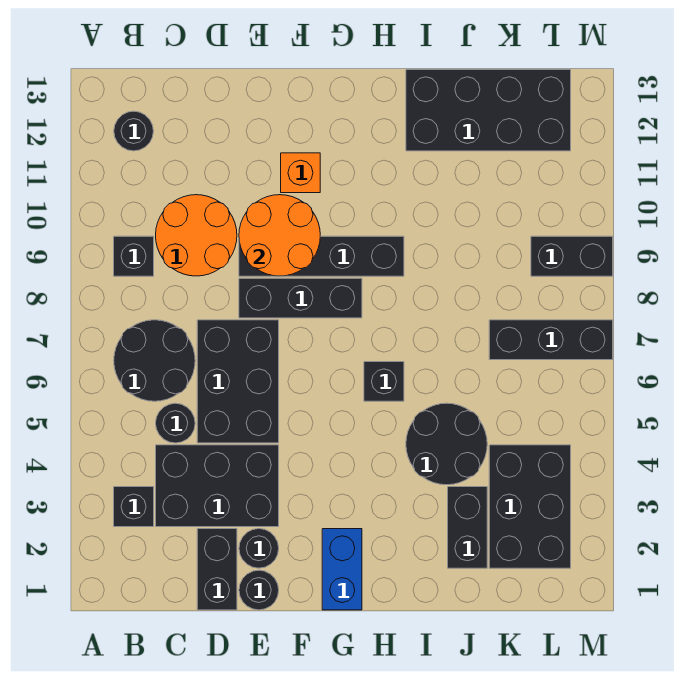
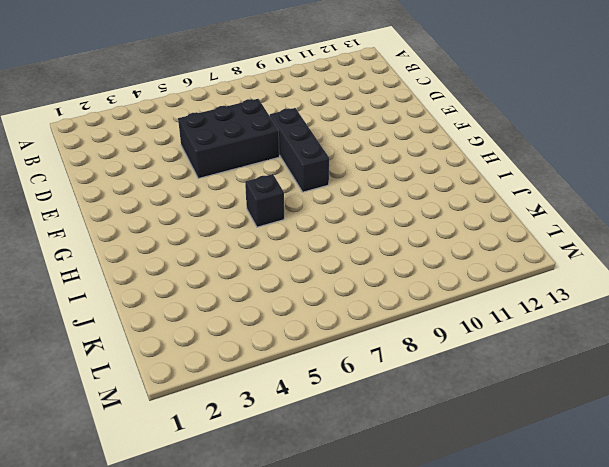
none -> black brick B3 level 1
none -> black round brick B6:C7 level 1
none -> black brick B9 level 1

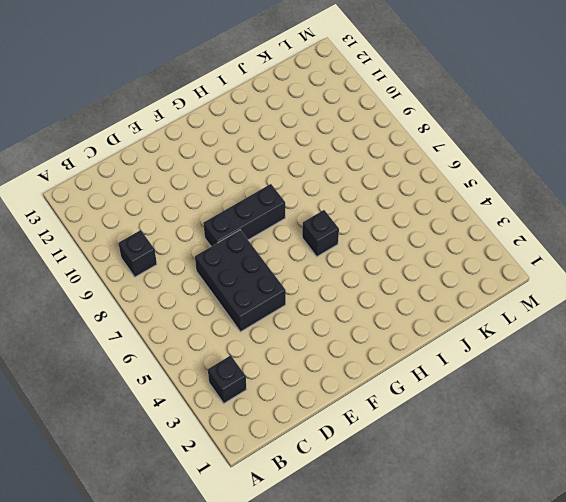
none -> black round brick B6:C7 level 1
none -> black round brick B12 level 1
none -> black brick C3:E4 level 1

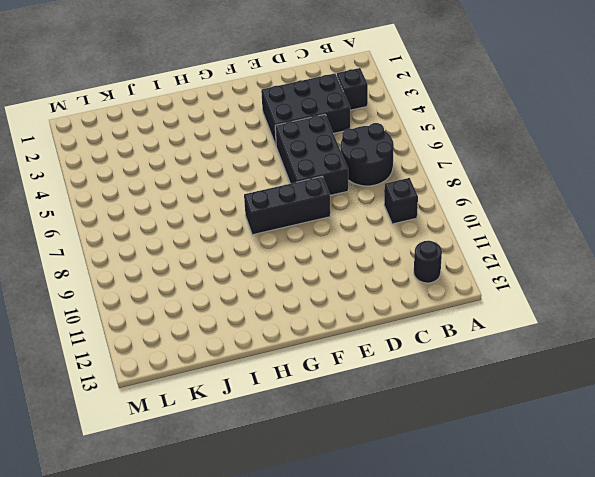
none -> black round brick C5 level 1
none -> orange round brick C9:D10 level 1
none -> black brick D1:D2 level 1

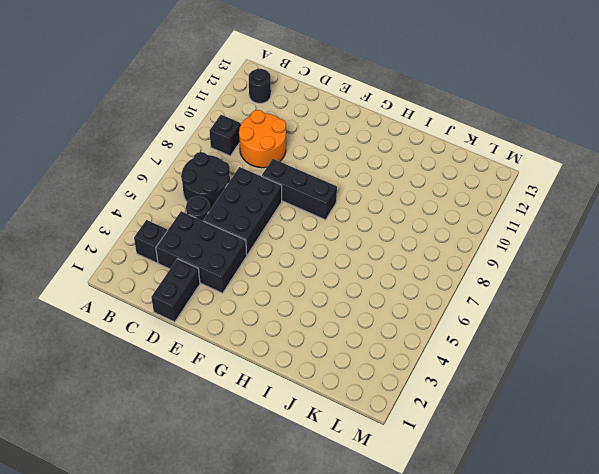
none -> black round brick E1 level 1
none -> black round brick E2 level 1
none -> black brick E9:H9 level 1

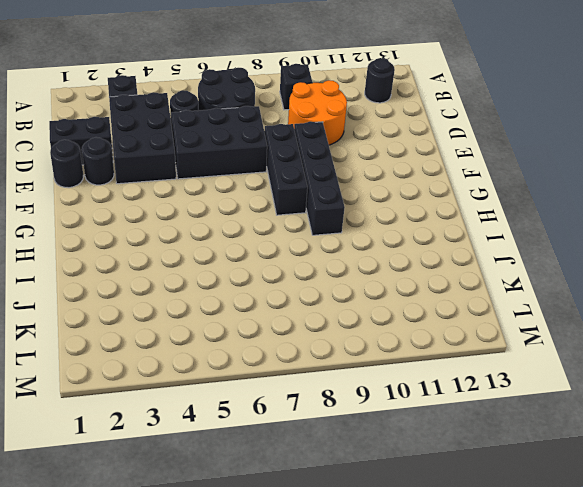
none -> orange brick F11 level 1
none -> blue brick G1:G2 level 1
none -> black brick H6 level 1

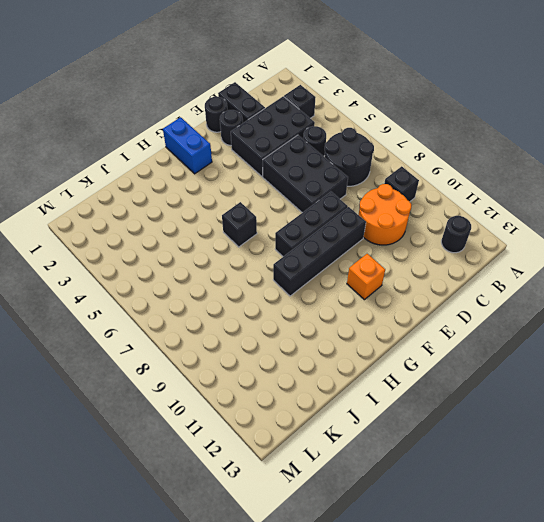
none -> black round brick I4:J5 level 1
none -> black brick I12:L13 level 1
none -> black brick J2:J3 level 1

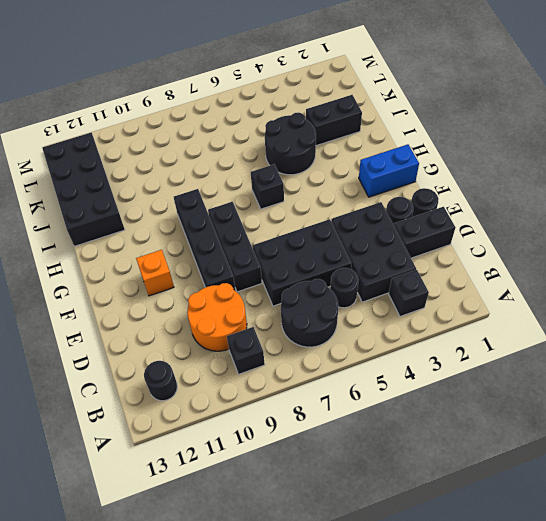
none -> black brick K2:L4 level 1
none -> black brick K7:M7 level 1
none -> black brick L9:M9 level 1

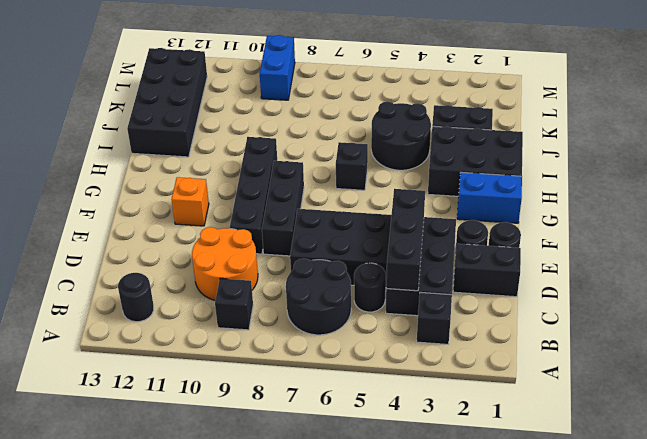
black brick C4:E4 level 2 -> black brick K7:M7 level 1
black brick H1:I3 level 1 -> black brick K2:L4 level 1
blue brick L9:M9 level 1 -> black brick L9:M9 level 1
none -> orange round brick E9:F10 level 2

